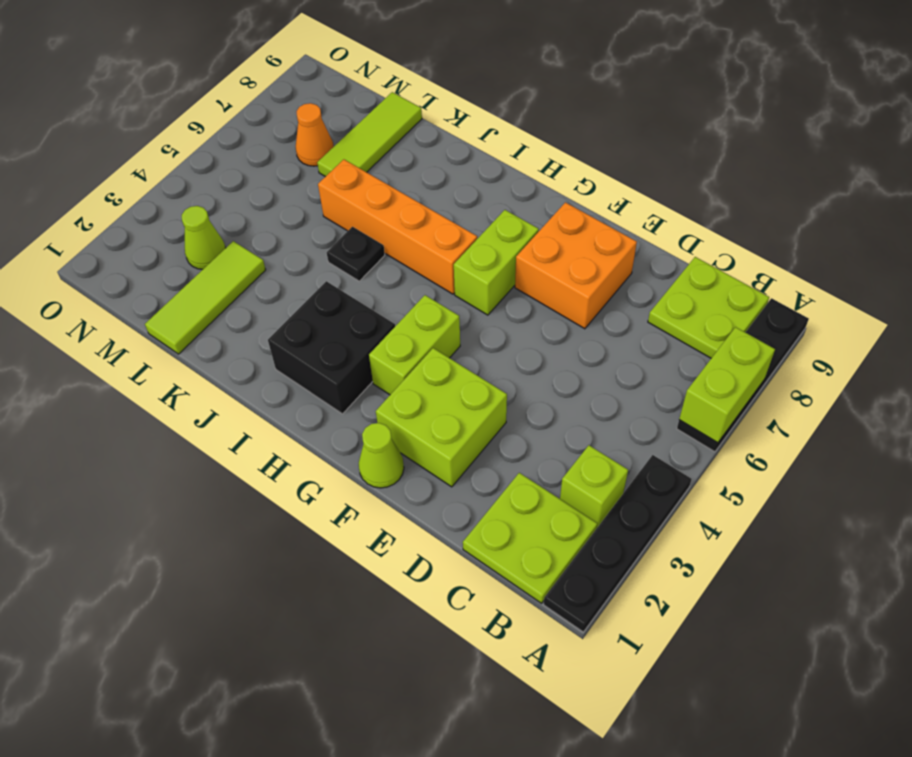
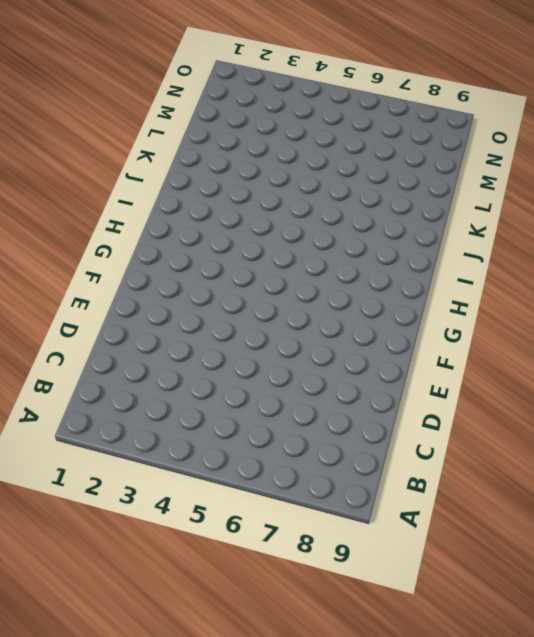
none -> black plate A1:A4 level 1
none -> black plate A6:A9 level 1
none -> lime plate B1:C2 level 1

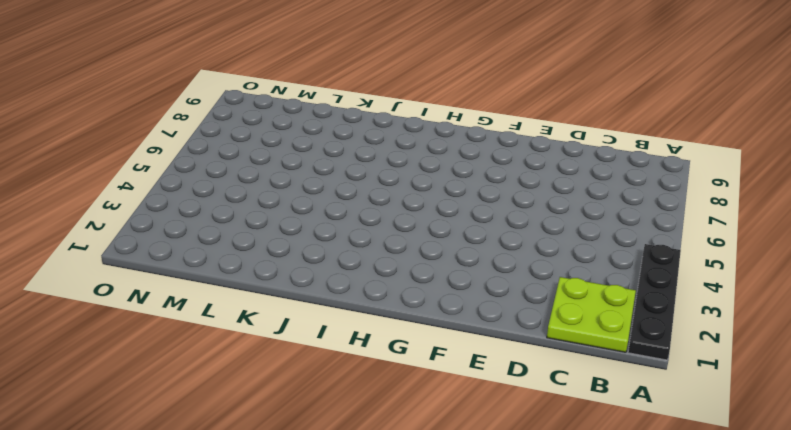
none -> black plate A6:A9 level 1
none -> lime brick B3 level 1
none -> lime plate B8:C9 level 1

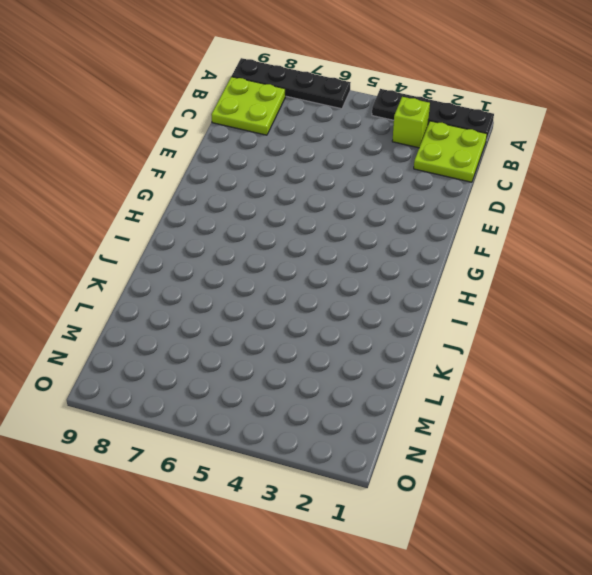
none -> lime brick E2:F3 level 1
none -> orange brick E7:F8 level 1
none -> lime cone F1 level 1

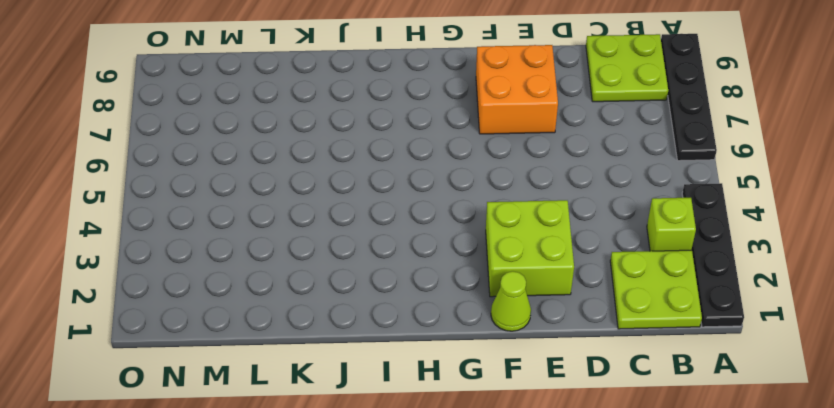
none -> lime brick G3:G4 level 1
none -> lime brick G6:G7 level 1
none -> black brick H2:I3 level 1

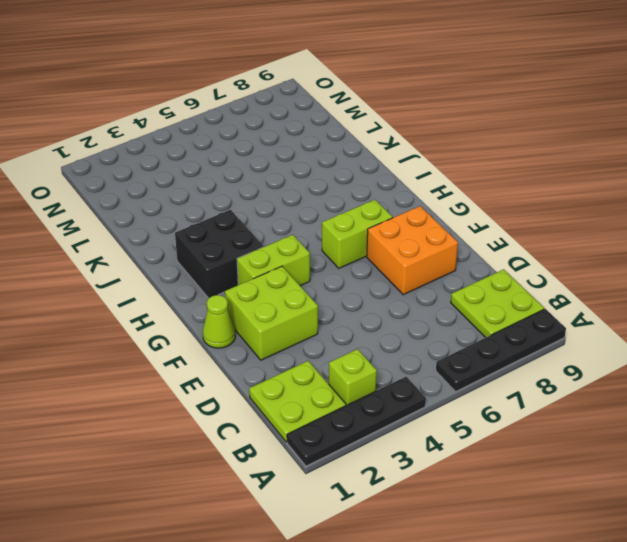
none -> orange brick H6:K6 level 1
none -> black plate J5 level 1
none -> lime tile L1:L3 level 1

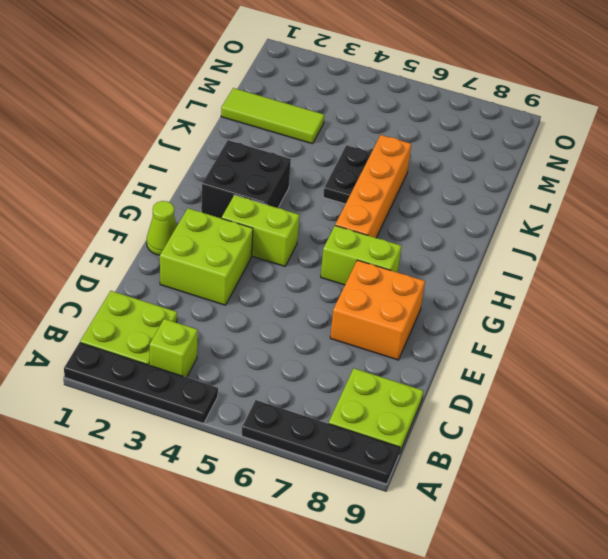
black plate J5:K5 level 1 -> black plate J5 level 1
none -> lime tile L7:L9 level 1
none -> lime cone M3 level 1
none -> orange cone M7 level 1

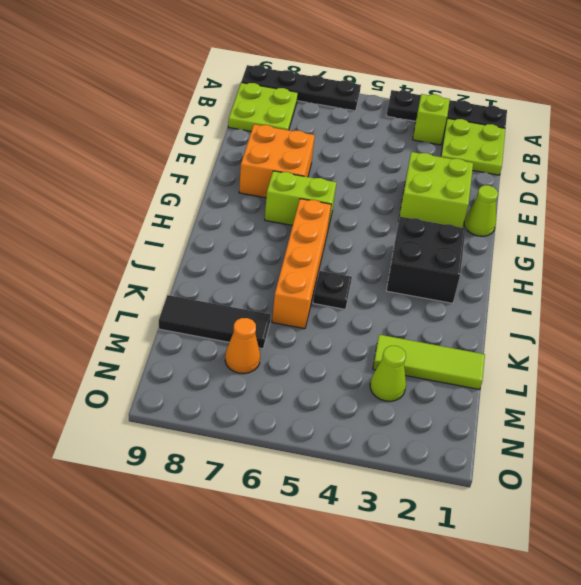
black tile L7:L9 level 1 -> lime tile L7:L9 level 1
none -> lime brick G3:G4 level 1
none -> lime brick A6:A7 level 2

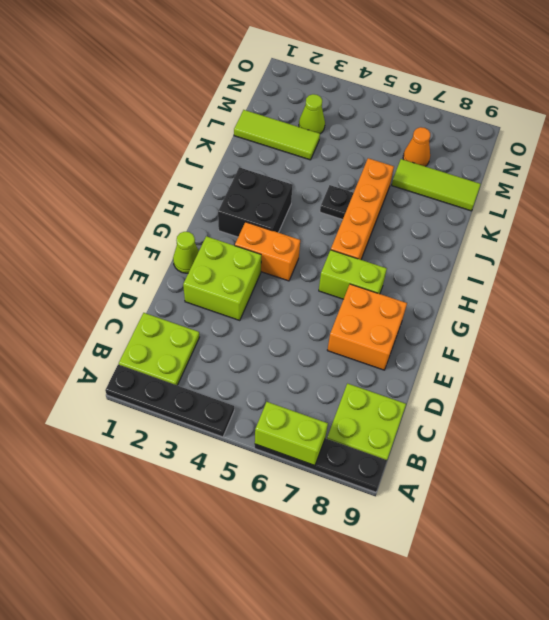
orange brick G3:G4 level 1 -> lime brick G3:G4 level 1
none -> lime brick B3 level 1

